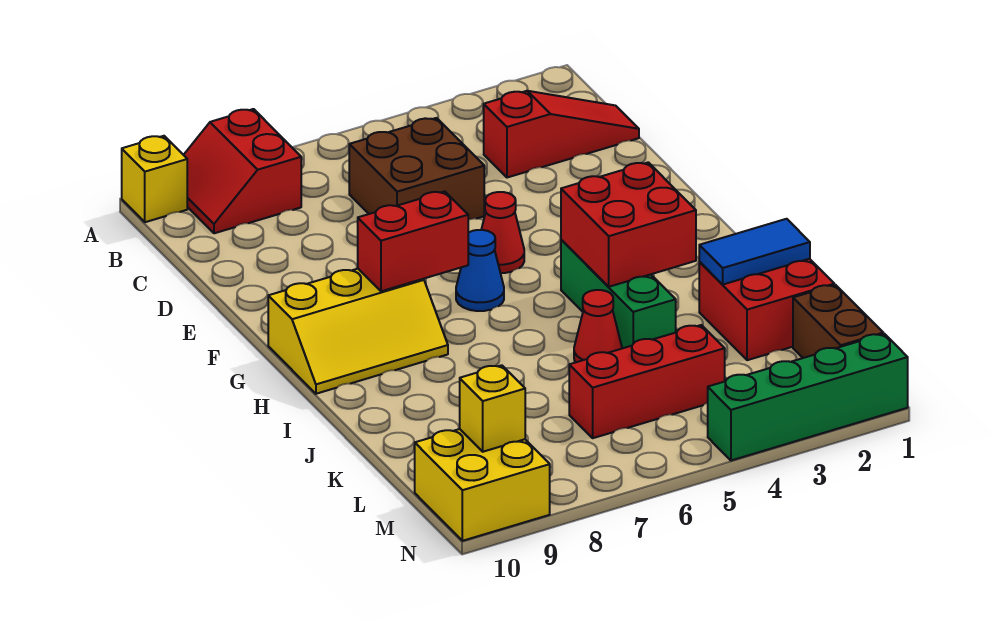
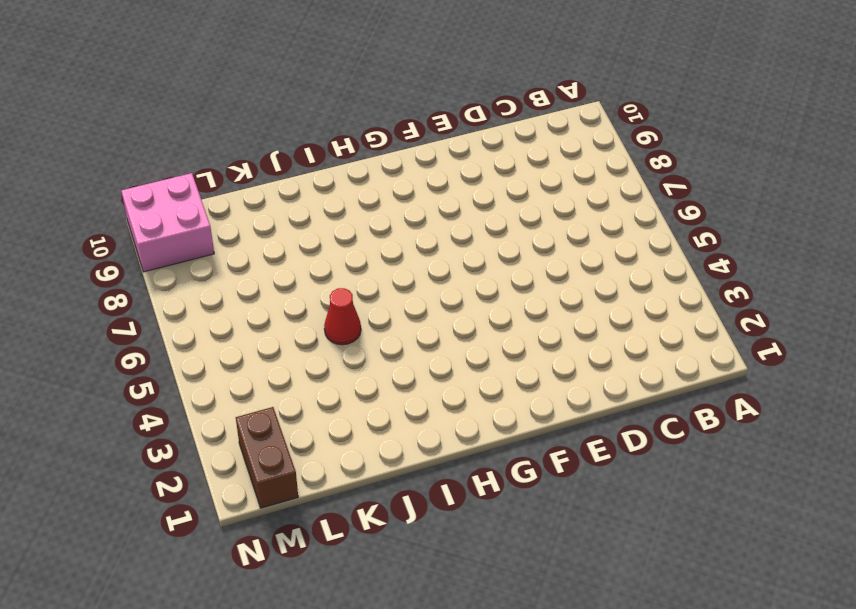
brown brick M1:M2 level 1 -> brown brick L1:M1 level 1
pink brick M9:N10 level 1 -> yellow brick M9:N10 level 1
none -> red slope A8:B9 level 1 top 8
none -> yellow brick A10 level 1
none -> red slope C1:C3 level 1 top 3

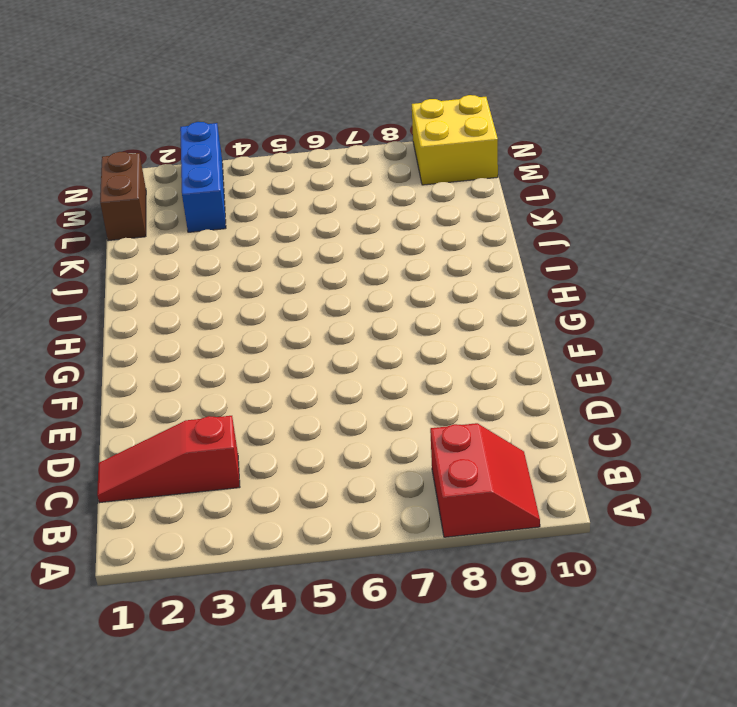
blue brick L3:N3 level 1 -> green brick N1:N4 level 1
none -> yellow brick A10 level 1
none -> brown brick C5:D6 level 1
none -> red cone F5 level 1

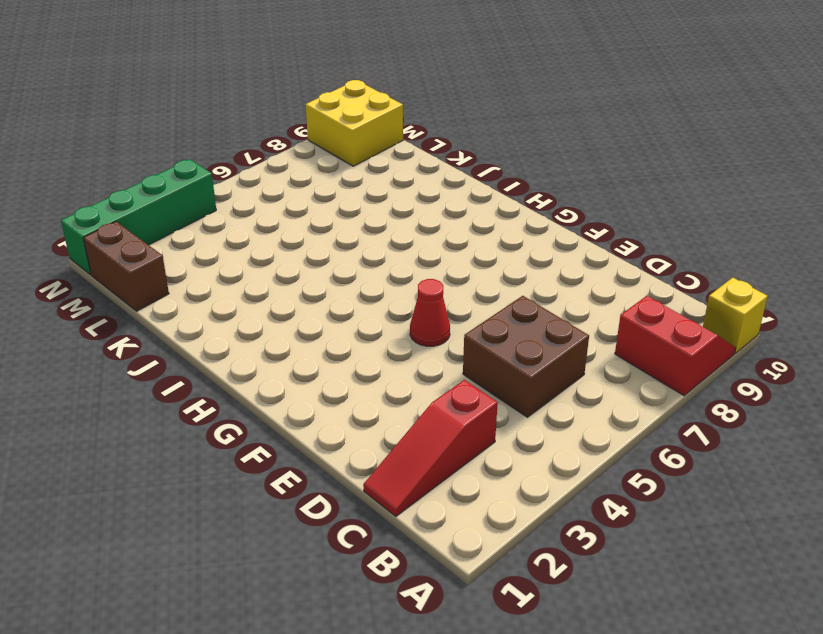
none -> blue cone G6 level 1
none -> yellow slope G8:H10 level 1 top G
none -> green brick H4:J4 level 1

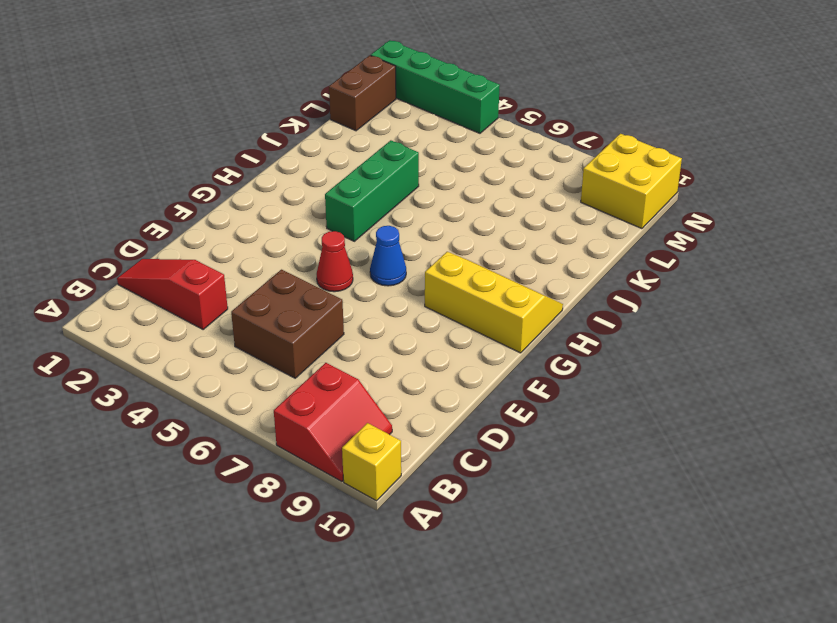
none -> red brick J1:K2 level 1
none -> red cone J5 level 1
none -> red brick L4:L6 level 1

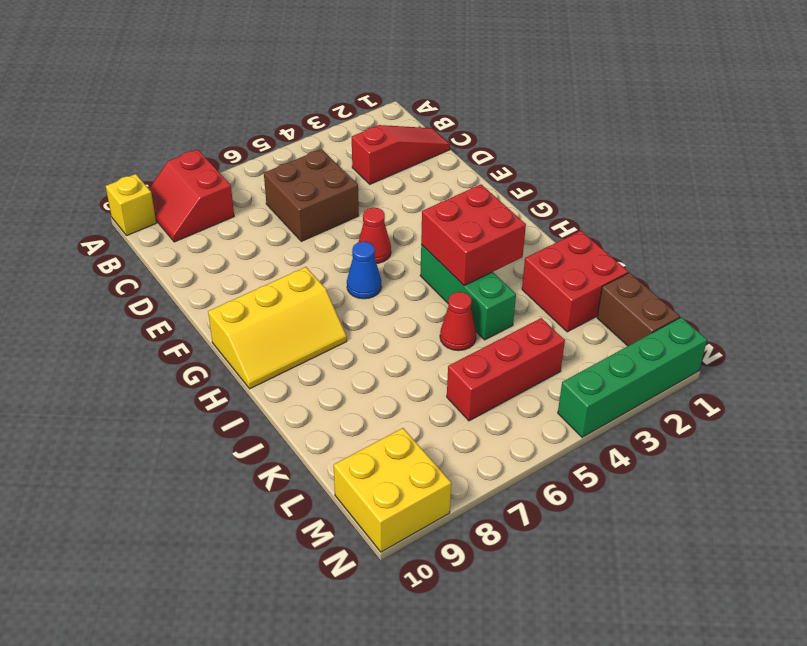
none -> red brick G7:G8 level 2
none -> blue tile J1:J2 level 2
none -> yellow brick M9 level 2

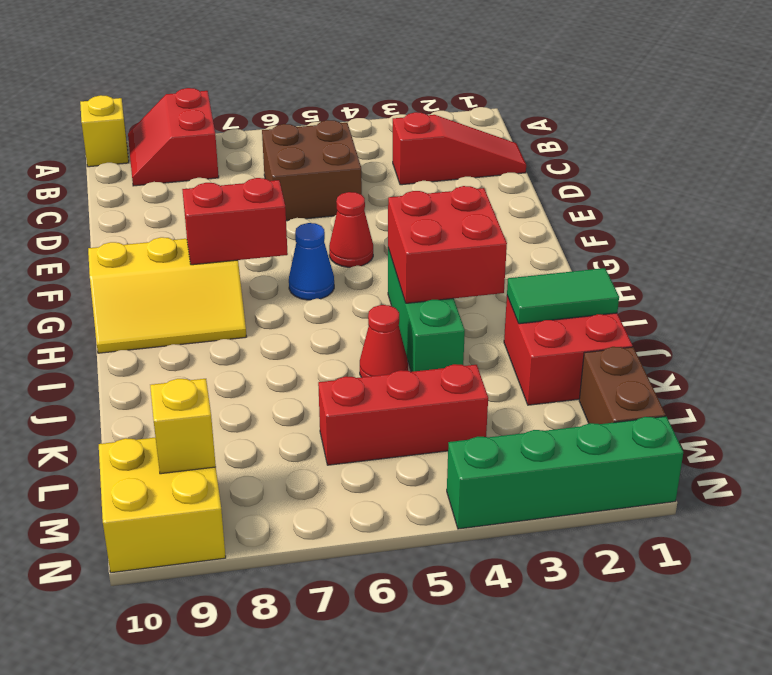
green tile J1:J2 level 2 -> blue tile J1:J2 level 2

